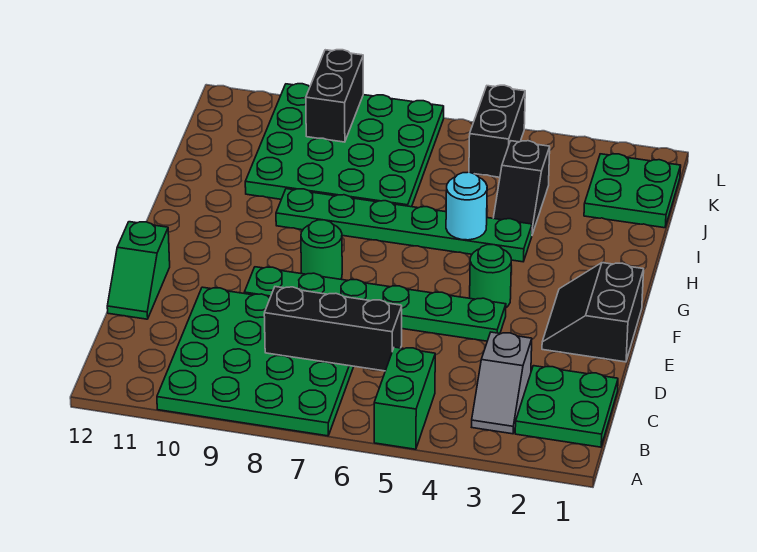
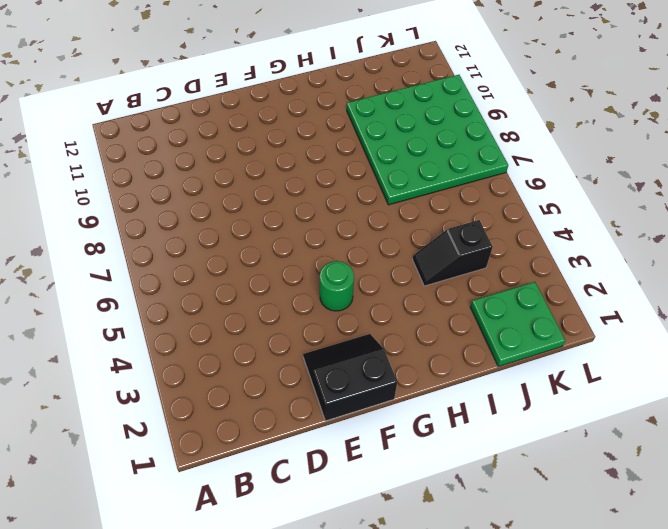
none -> green brick A5:B5 level 1
none -> green plate A7:D10 level 1
none -> green plate B1:C2 level 1

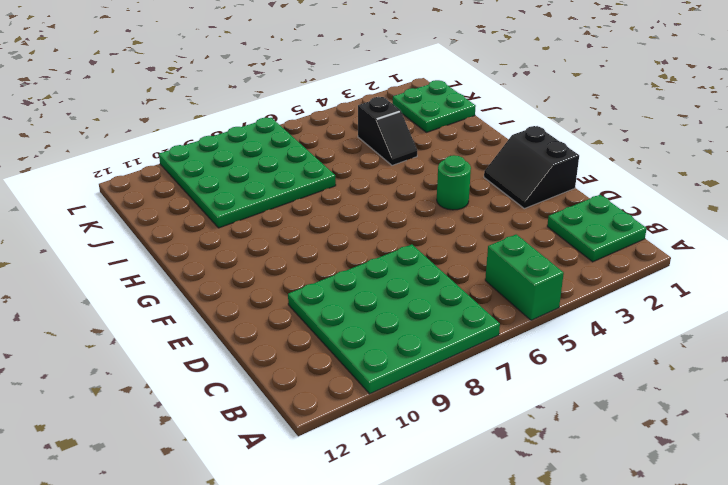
none -> grey slope B3:C3 level 1 top C
none -> green slope D12:E12 level 1 top E
none -> green plate E4:E9 level 1

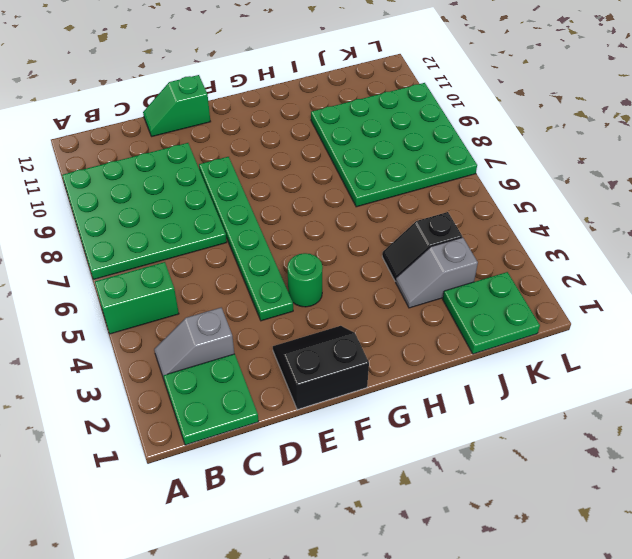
grey slope I3:J3 level 1 top J -> none
none -> green round brick F8 level 1
none -> green plate H4:H9 level 1
none -> black brick K5:L5 level 1

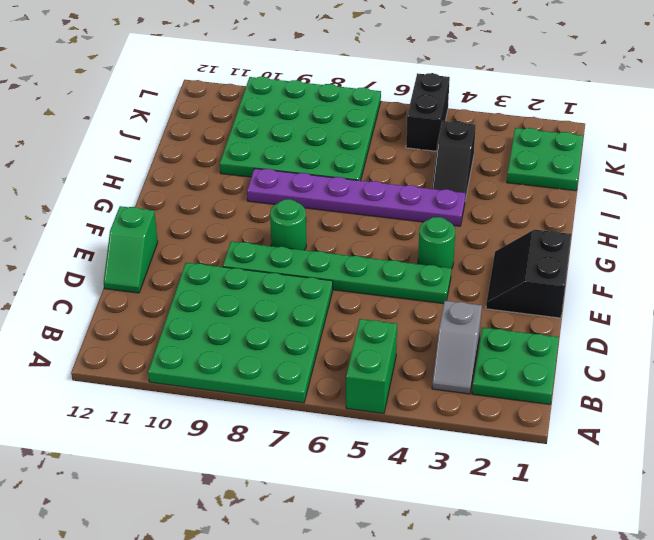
purple plate H4:H9 level 1 -> green plate H4:H9 level 1
none -> black brick C6:C8 level 2
none -> cyan round brick H5 level 2
none -> black brick K9:L9 level 2

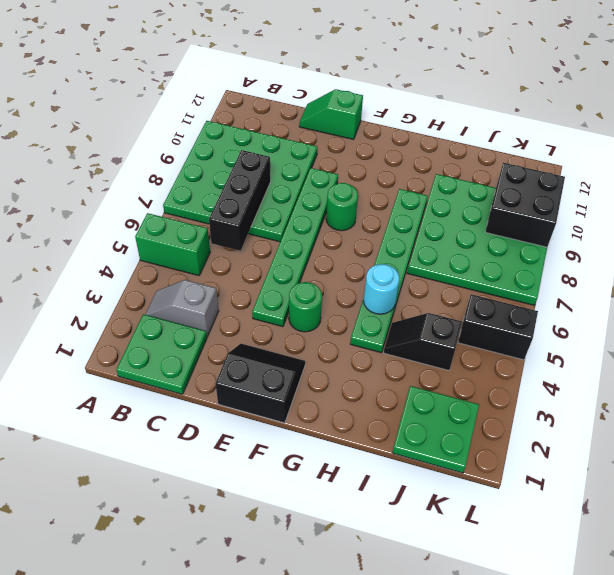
black brick K9:L10 level 2 -> black brick K9:L9 level 2

